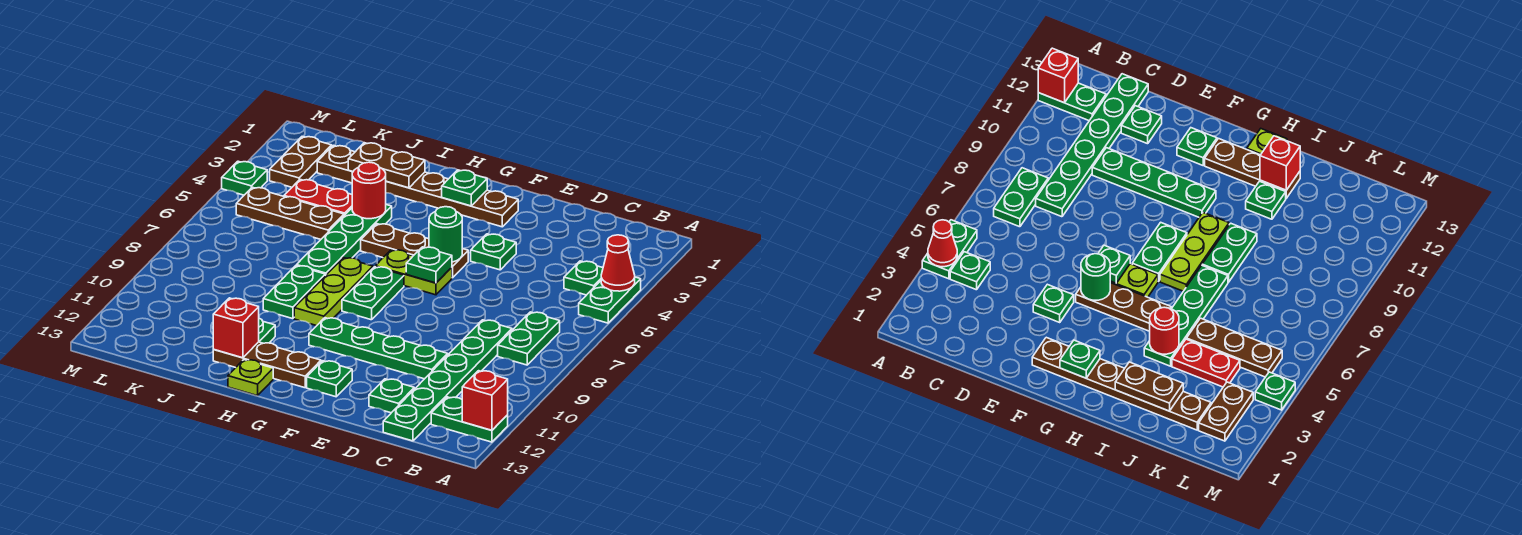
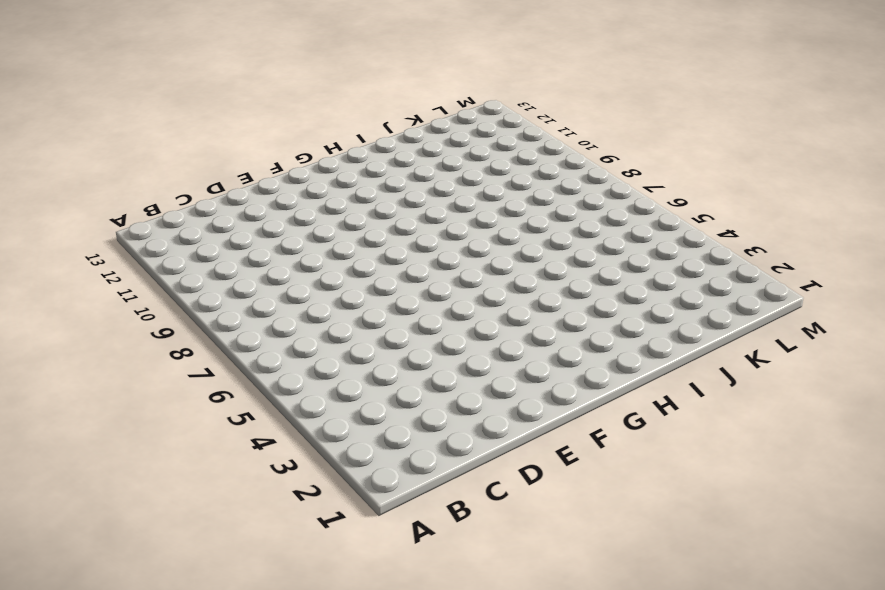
none -> green plate A4:A5 level 1
none -> green plate A12:B12 level 1
none -> green plate B4 level 1
none -> green plate B7:B8 level 1

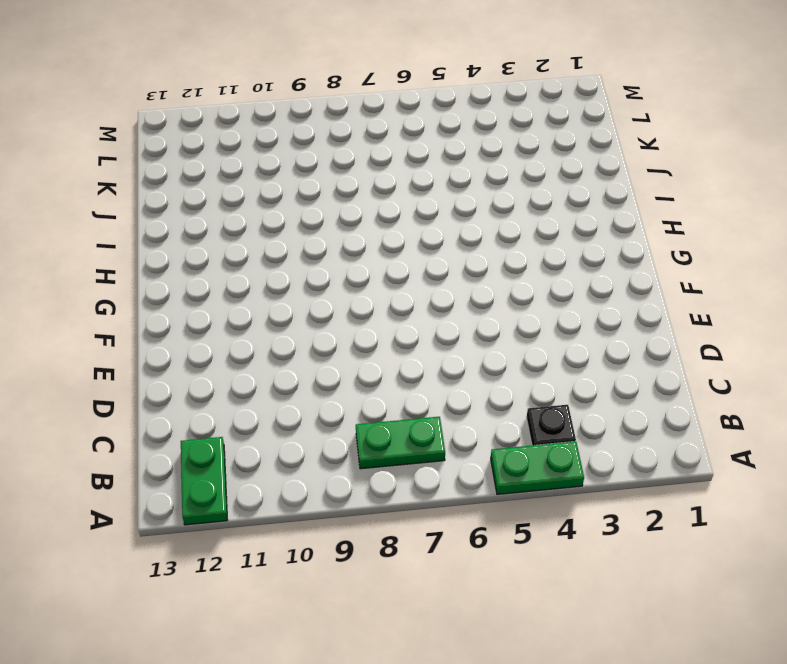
black plate B4 level 1 -> green plate B4 level 1
none -> green plate C8:C13 level 1
none -> green plate D10:G10 level 1
none -> green plate D12 level 1
none -> green plate E4 level 1

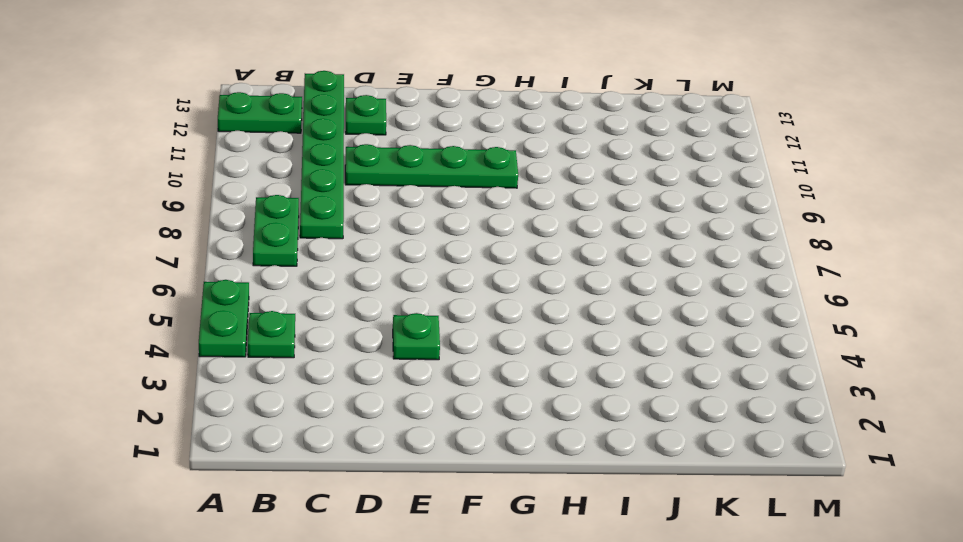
none -> brown plate F2:K2 level 1
none -> brown plate F5:H5 level 1
none -> lime plate F6:G6 level 1
none -> green plate F12 level 1

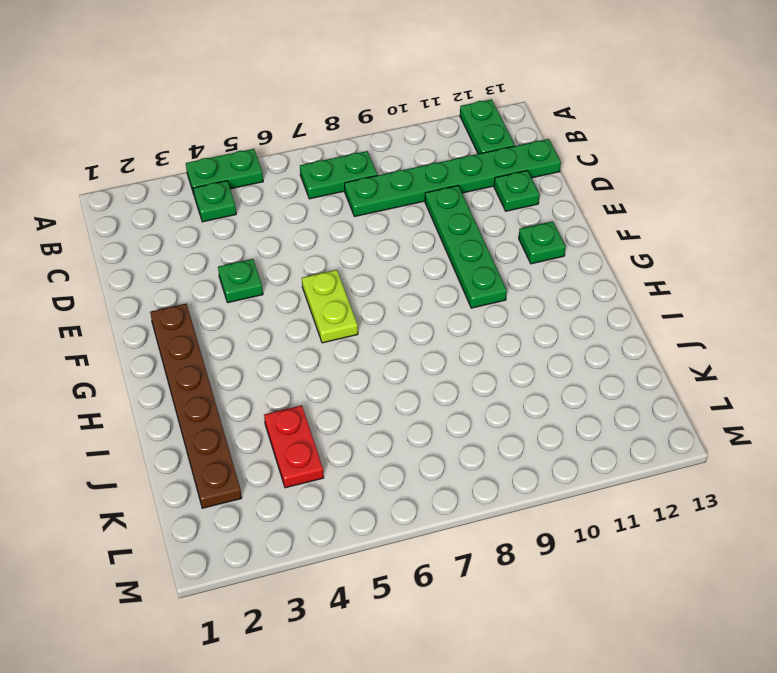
none -> brown plate F5:H5 level 1
none -> green plate G7:G8 level 1
none -> brown plate G12:I12 level 1
none -> lime plate H7:H9 level 1

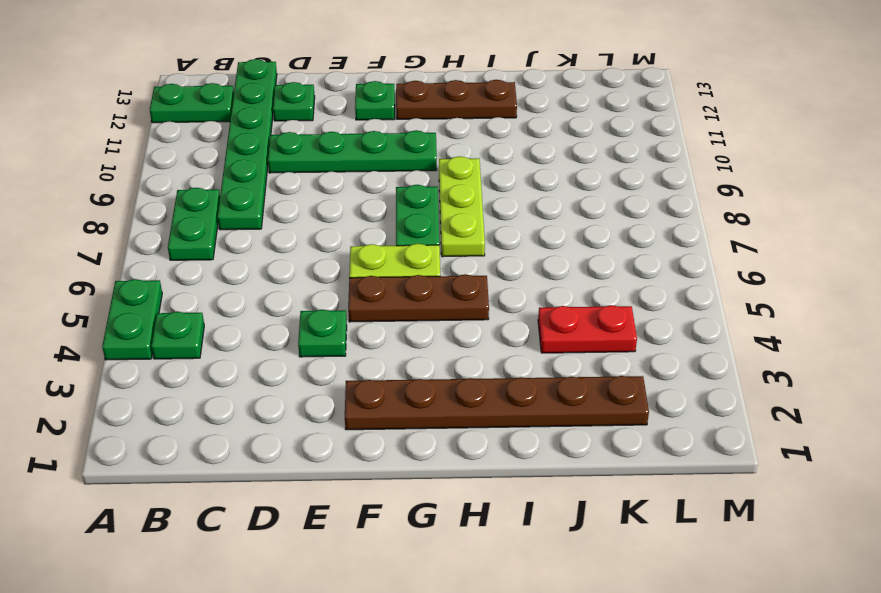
none -> lime plate H13 level 1
none -> green plate I4:I7 level 1
none -> green plate I8:I9 level 1
none -> green plate I11 level 1

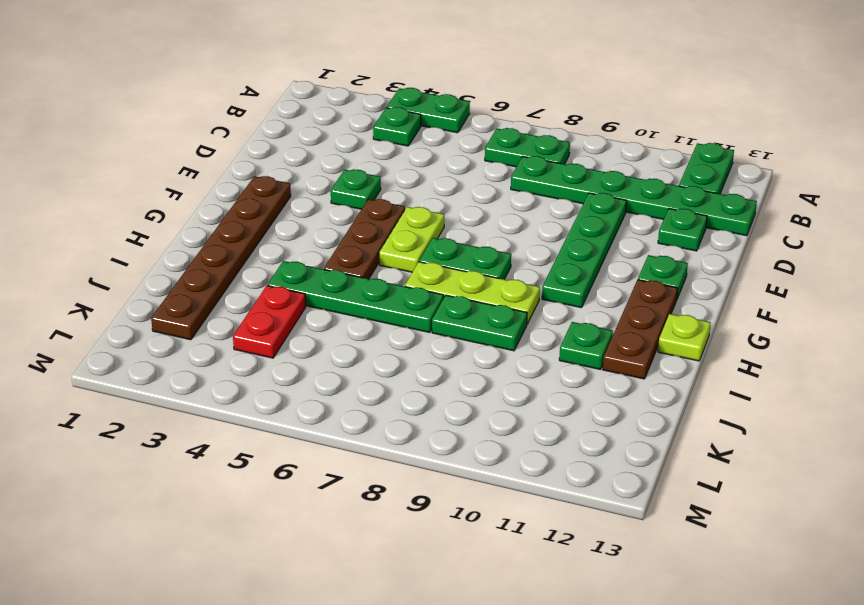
none -> brown plate J5:L5 level 1
none -> brown plate L2:L3 level 1
none -> green plate M4 level 1
none -> red cone A4 level 2

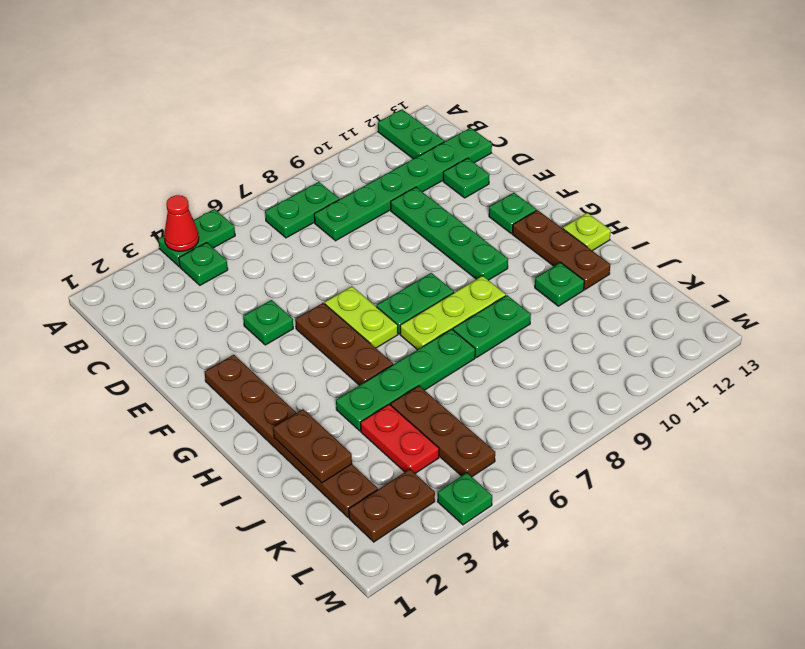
none -> red brick A12 level 2
none -> green round brick F5 level 2
none -> green plate F6 level 2
none -> green plate G2 level 2

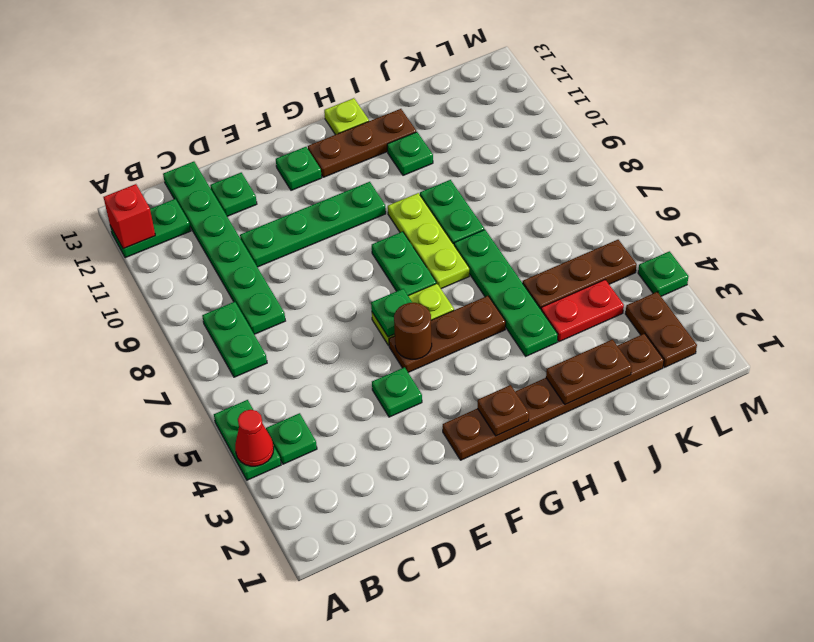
brown round brick F5 level 2 -> green round brick F5 level 2
brown plate G2 level 2 -> green plate G2 level 2
none -> red round brick I4 level 2
none -> red brick I12 level 2

